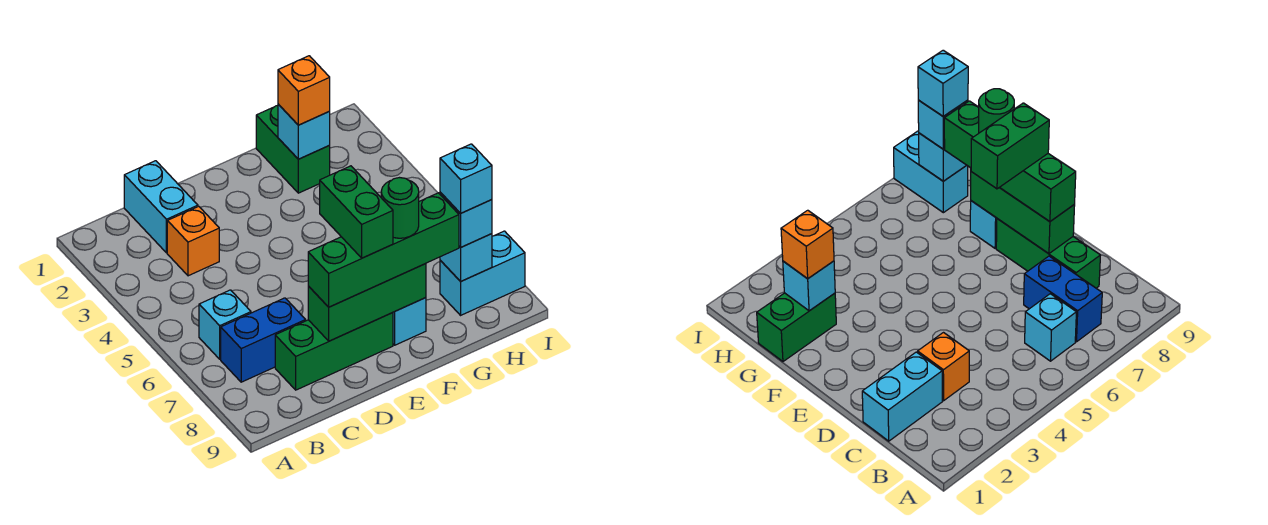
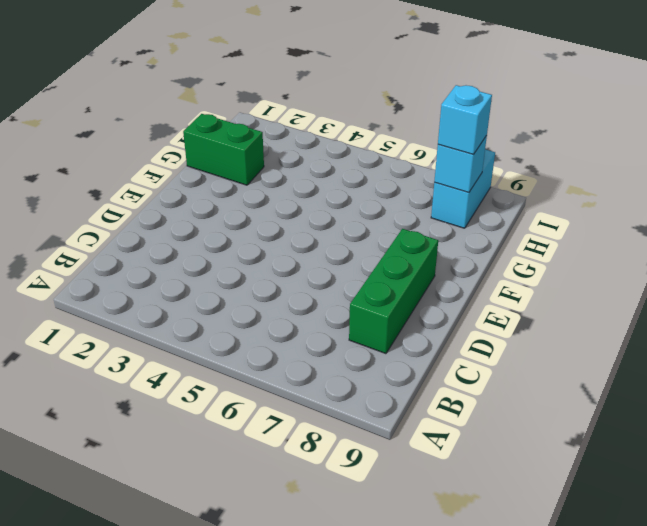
none -> cyan brick B6 level 1
none -> blue brick B7:C7 level 1
none -> cyan brick C1:C2 level 1

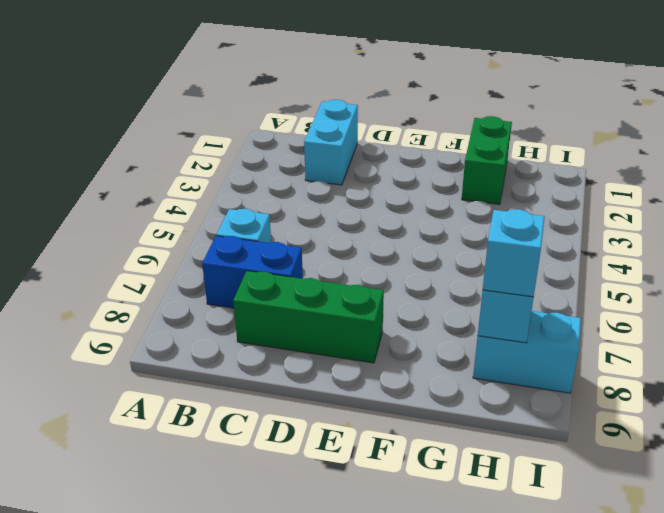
none -> orange brick C3 level 1
none -> cyan brick F8 level 1
none -> green brick D8:F8 level 2

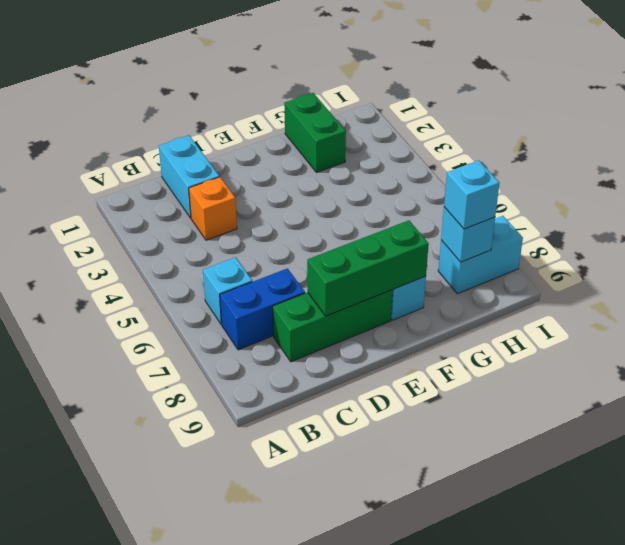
none -> cyan brick G2 level 2
none -> green brick D8:G8 level 3
none -> orange brick G2 level 3

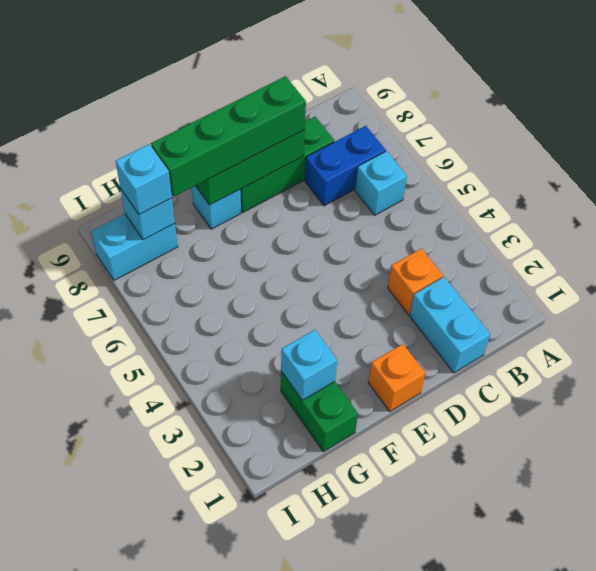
orange brick E1 level 1 -> orange brick G2 level 3
none -> green brick E7:E8 level 4
none -> green round brick F8 level 4
none -> cyan brick H8 level 4

